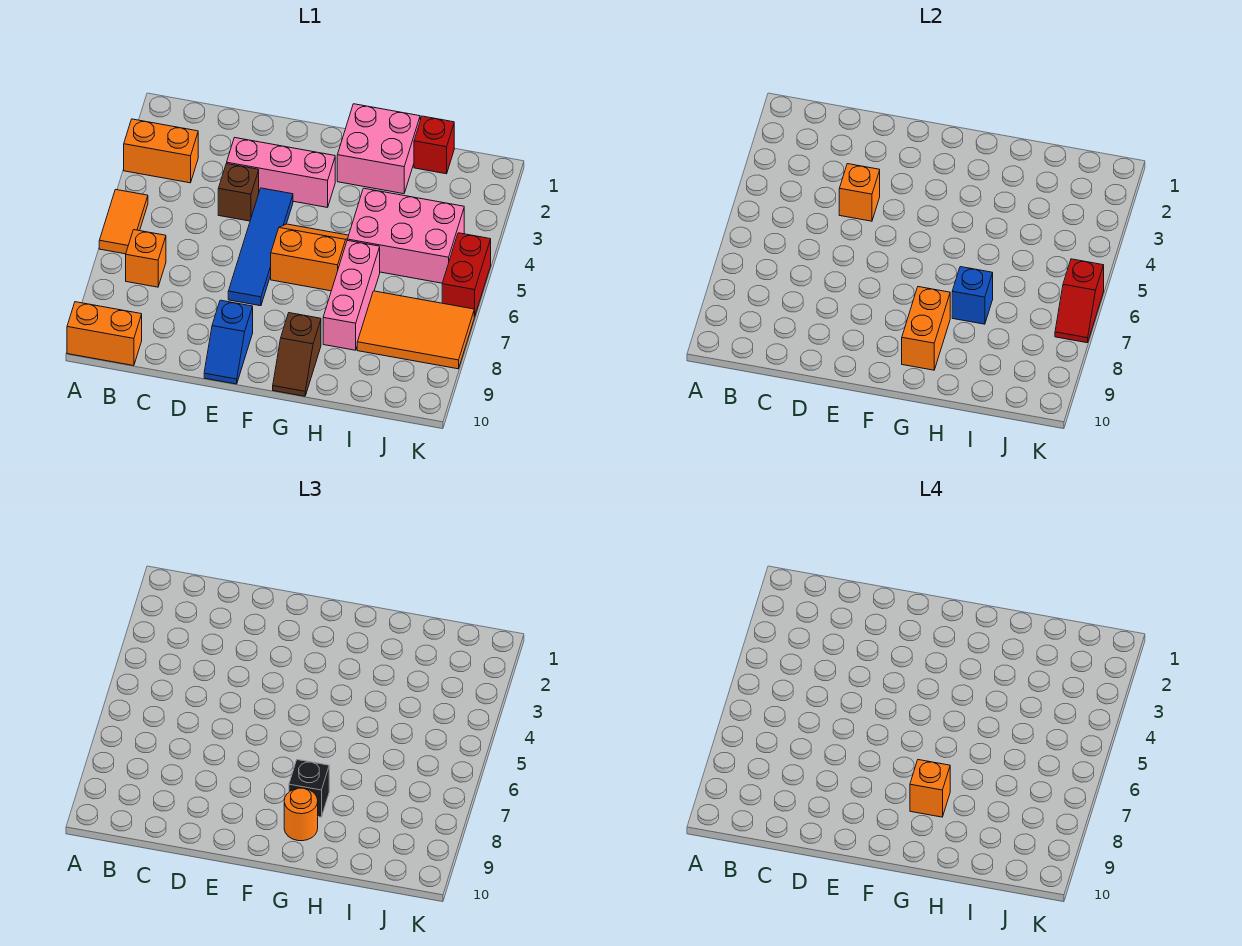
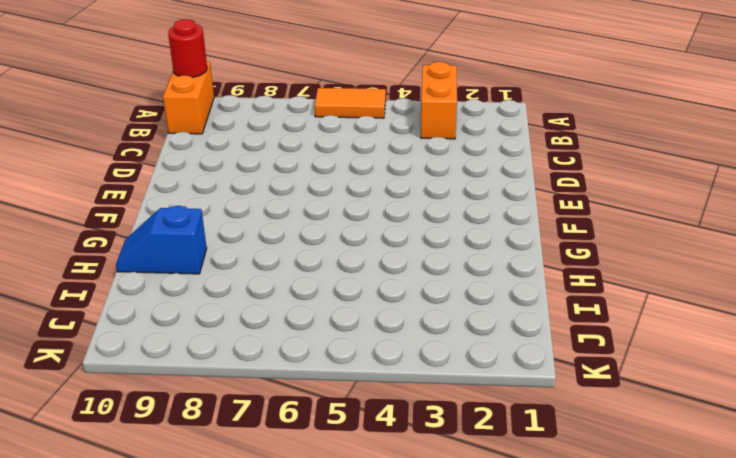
red round brick A10 level 2 -> none
blue slope H9:H10 level 1 top 9 -> blue slope E9:E10 level 1 top 9
none -> orange brick B7 level 1
none -> pink brick D3:F3 level 1
none -> brown brick D4 level 1

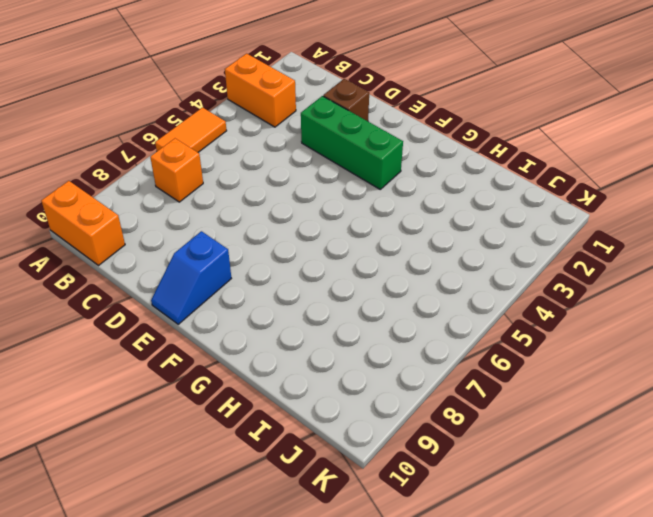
brown brick D2 level 1 -> brown brick D4 level 1
green brick D3:F3 level 1 -> pink brick D3:F3 level 1
none -> blue tile E4:E7 level 1
none -> orange slope F5:G6 level 1 top 6
none -> pink brick G1:H2 level 1

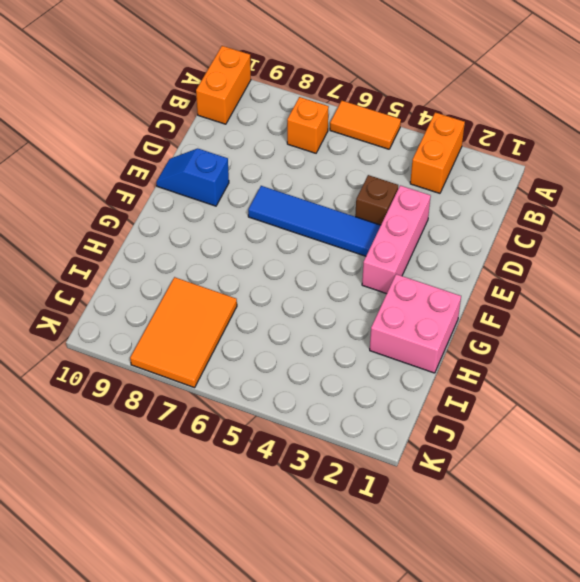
none -> orange slope F5:G6 level 1 top 6
none -> brown slope G9:G10 level 1 top 9
none -> pink brick H4:J5 level 1

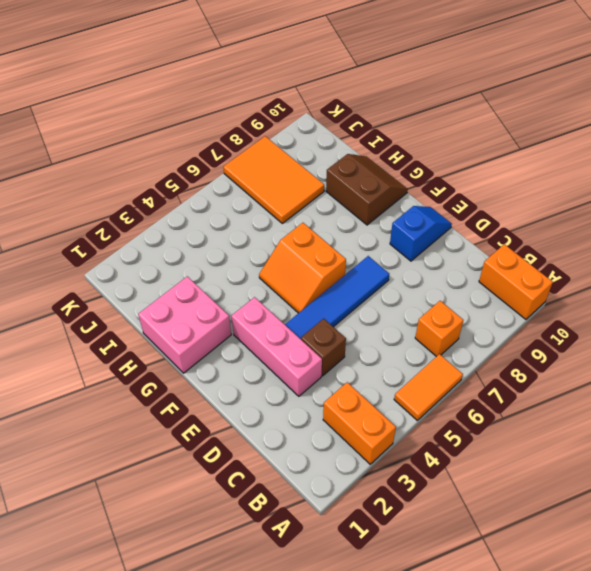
brown slope G9:H10 level 1 top 9 -> brown slope G9:G10 level 1 top 9
none -> pink brick H4:J5 level 1
none -> pink brick H6:H8 level 1
none -> red brick I1 level 1

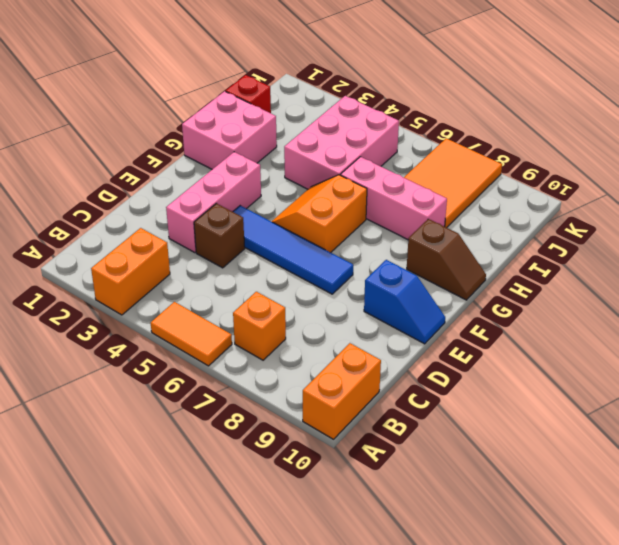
none -> red brick K5:K6 level 1
none -> orange brick D4 level 2
none -> orange brick G8:G9 level 2

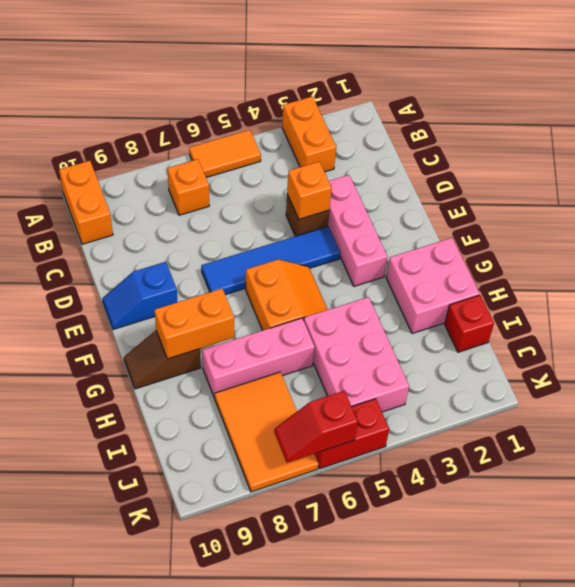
none -> blue brick H7 level 2
none -> black brick G8 level 3
none -> orange round brick G9 level 3

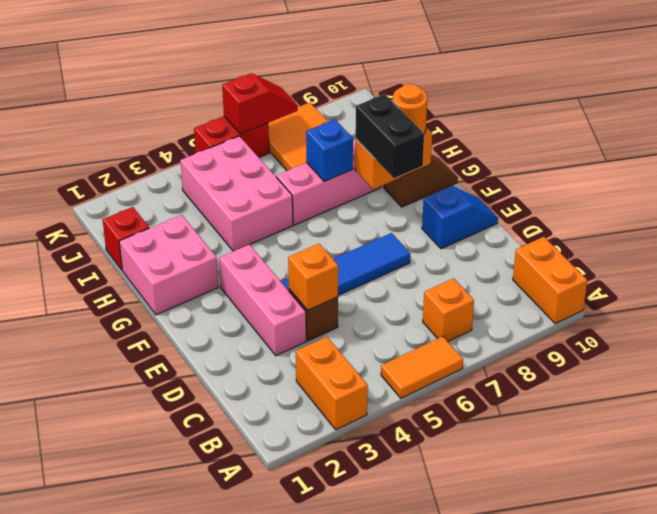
black brick F8:G8 level 3 -> black brick G8 level 3
none -> orange slope F5:G6 level 1 top 6
none -> orange brick G8 level 4

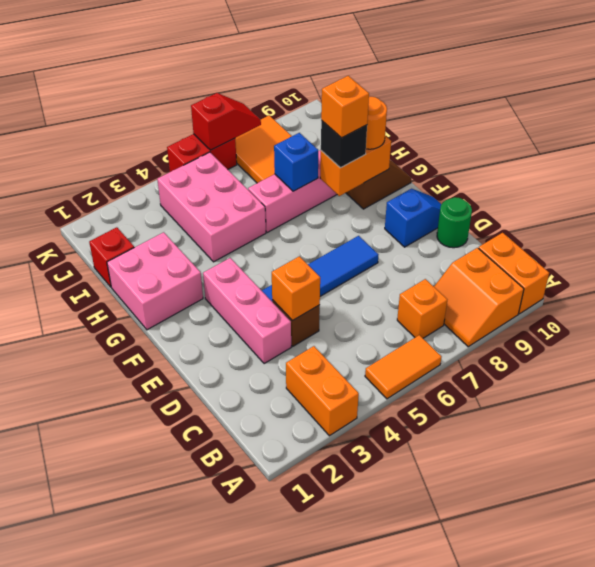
orange slope A8:B9 level 1 top 9 -> orange slope F5:G6 level 1 top 6
green round brick D10 level 1 -> none

